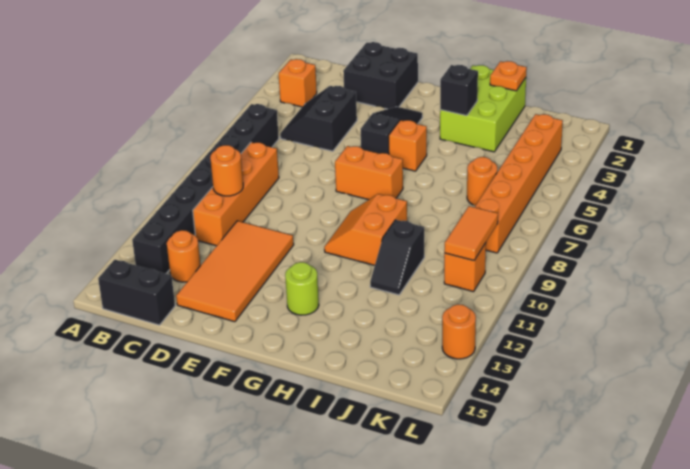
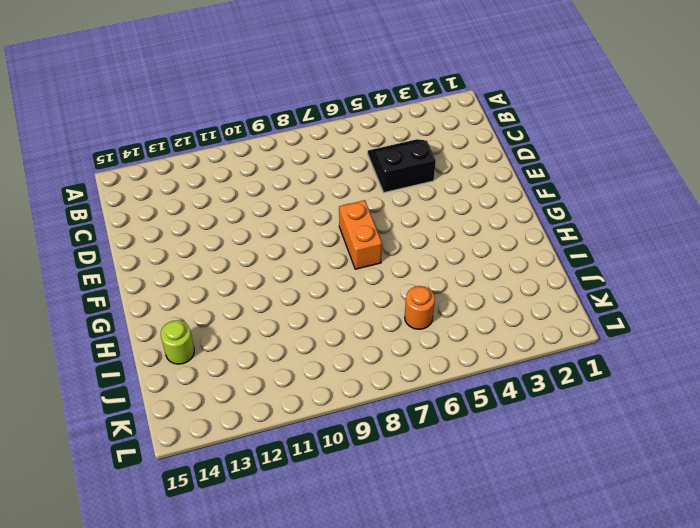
lime round brick I14 level 1 -> lime round brick G13 level 1
none -> orange brick B3 level 1
none -> black brick B6:B13 level 1
none -> black brick B15:C15 level 1

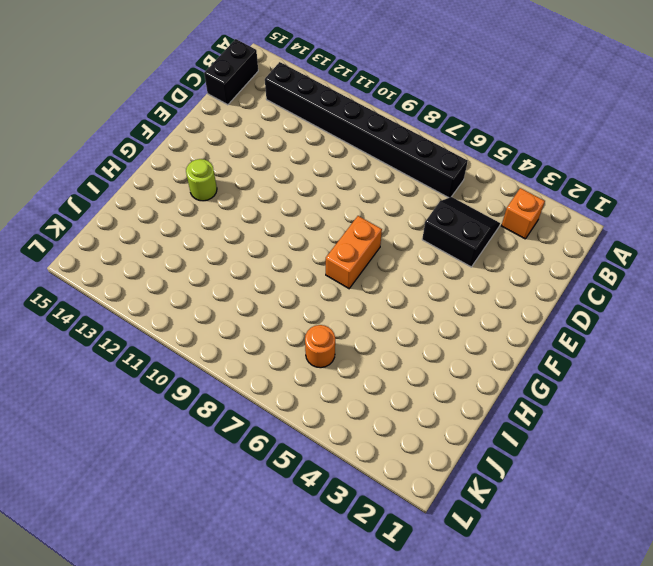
none -> orange brick C8:C11 level 1
none -> orange round brick C13 level 1
none -> black brick D1:E2 level 1

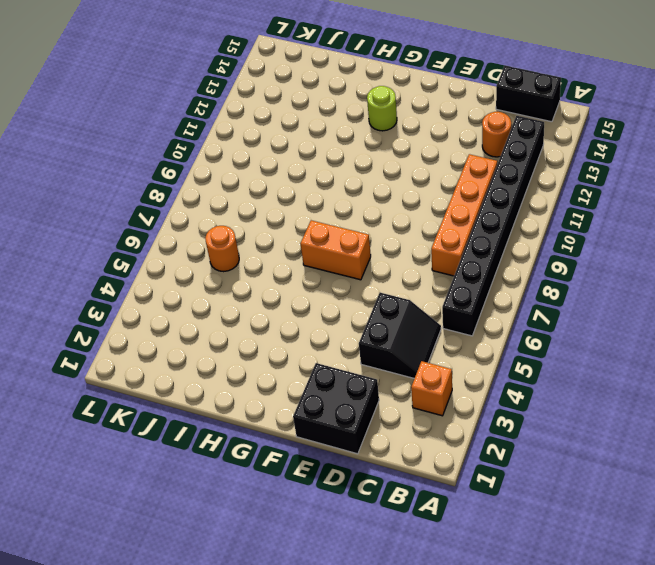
none -> orange tile D11:E14 level 1
none -> black slope F3:F5 level 1 top 5
none -> orange brick G5 level 1

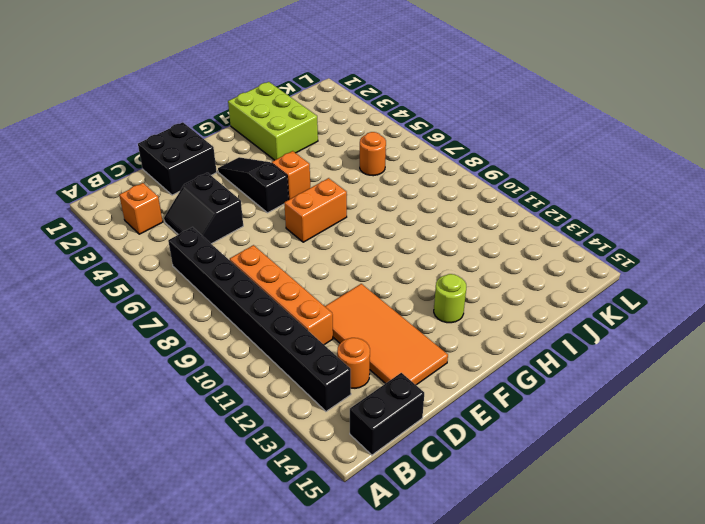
none -> orange slope G9:H10 level 1 top H
none -> black slope I10:I11 level 1 top 10
none -> orange brick K3:K8 level 1

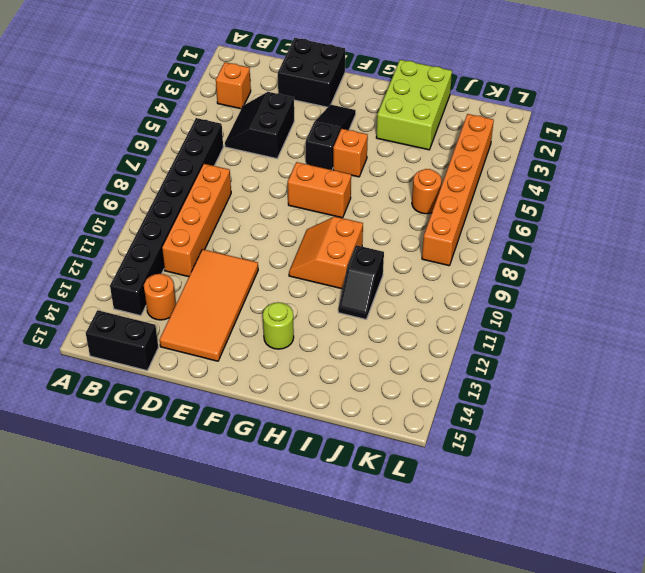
none -> orange brick K10 level 1
none -> orange round brick L13 level 1
none -> orange round brick C10 level 2

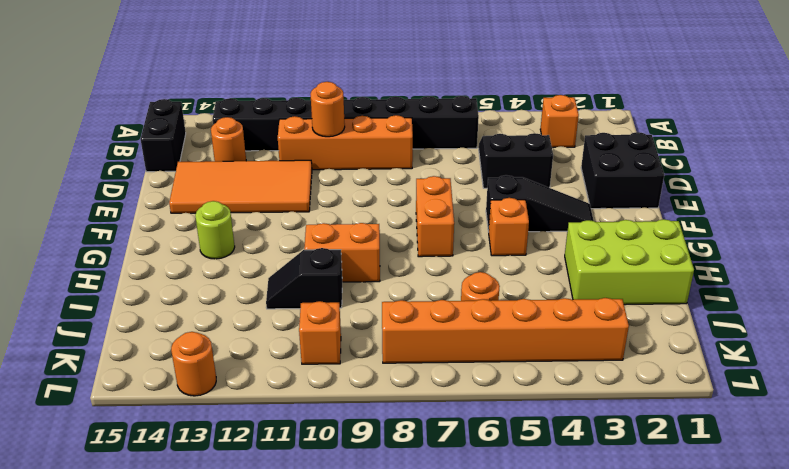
none -> black brick H3 level 2
none -> orange plate I1 level 2
none -> orange tile K9:K10 level 2

